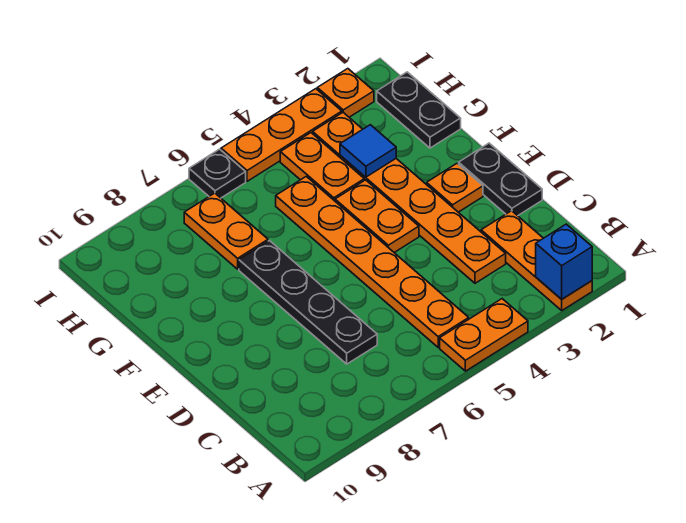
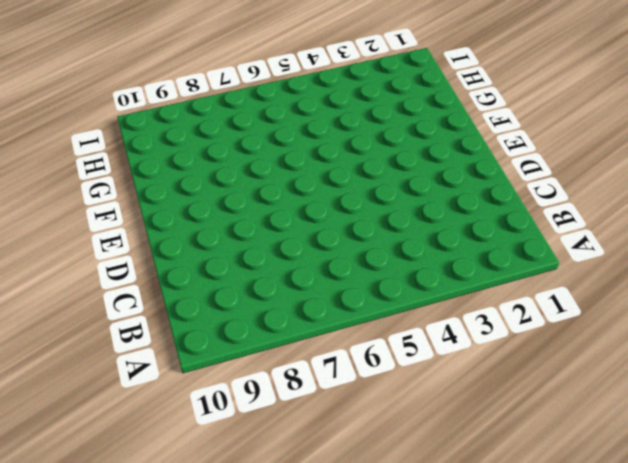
none -> orange plate A2:C2 level 1
none -> orange plate A4:A5 level 1
none -> orange plate B5:G5 level 1

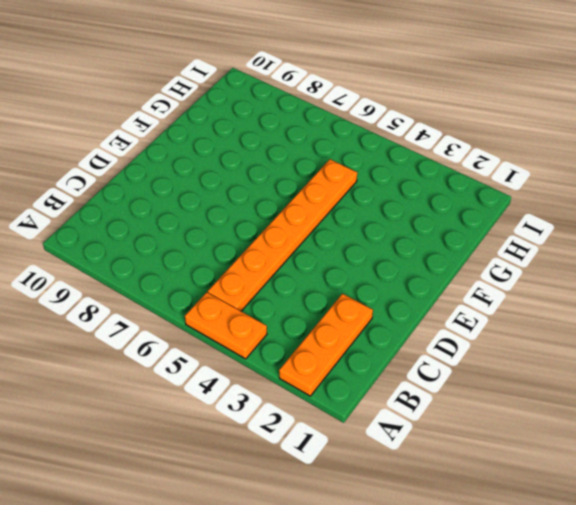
none -> orange plate C3:H3 level 1
none -> black plate C7:F7 level 1
none -> black plate D1:E1 level 1

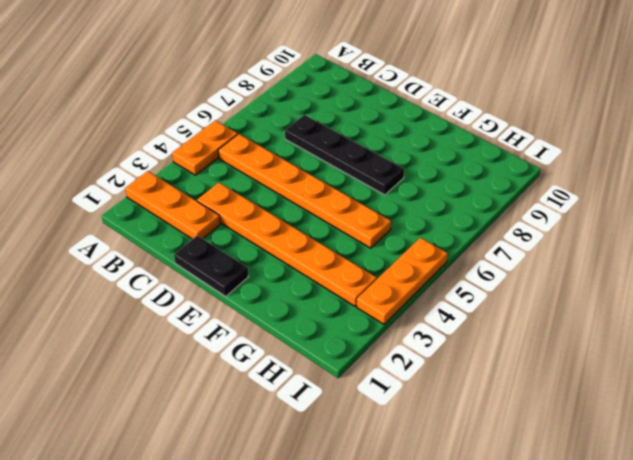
none -> orange plate E2 level 1
none -> orange plate E4:F4 level 1
none -> black plate G1:H1 level 1

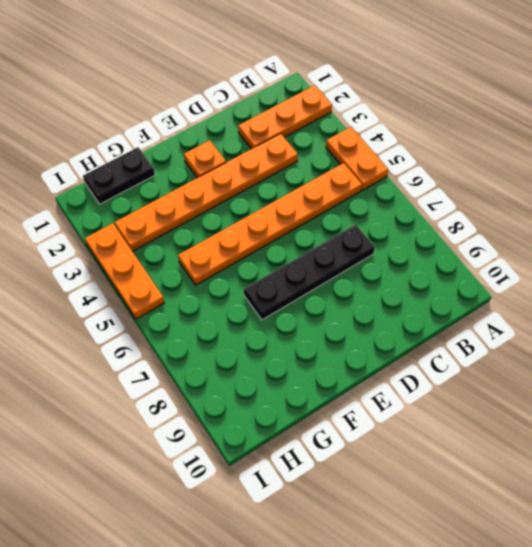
none -> black plate D1:E1 level 1
none -> orange plate E4:F4 level 1
none -> orange plate G4:H4 level 1

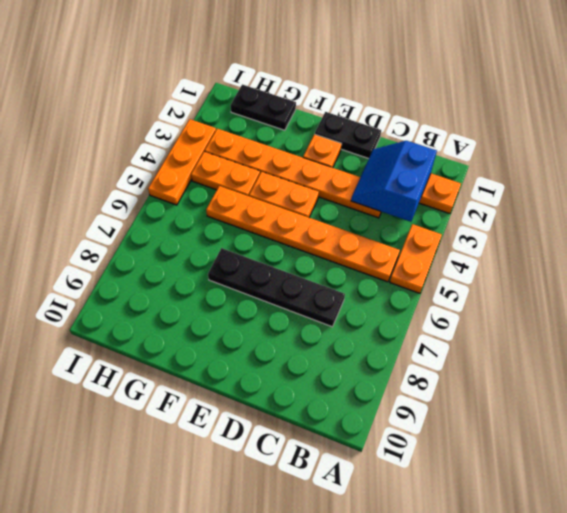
blue slope B2:C3 level 2 top B -> none
none -> orange plate G7:H7 level 1
none -> orange plate I2 level 1
none -> black plate I6 level 1

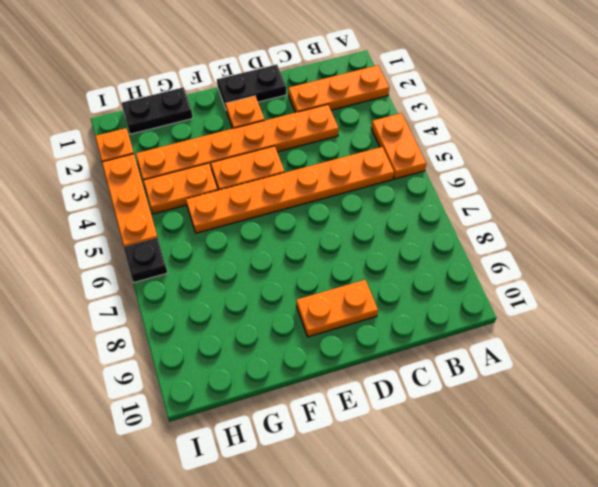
orange plate D9:E9 level 1 -> orange plate G7:H7 level 1
none -> black plate C7:F7 level 1
none -> blue brick A2 level 2
none -> blue tile G3 level 2

